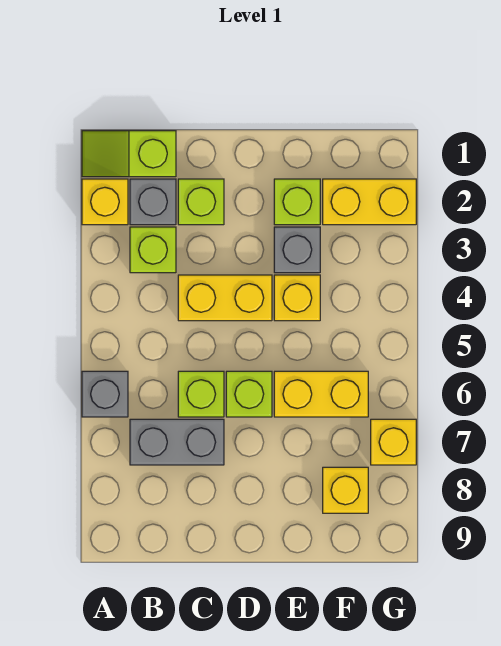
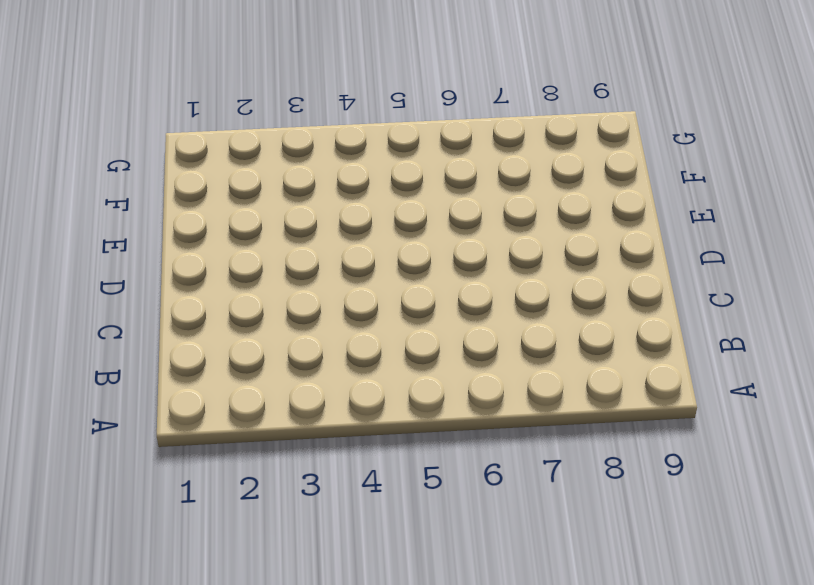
none -> lime slope A1:B1 level 1 top B
none -> yellow brick A2 level 1
none -> grey brick A6 level 1

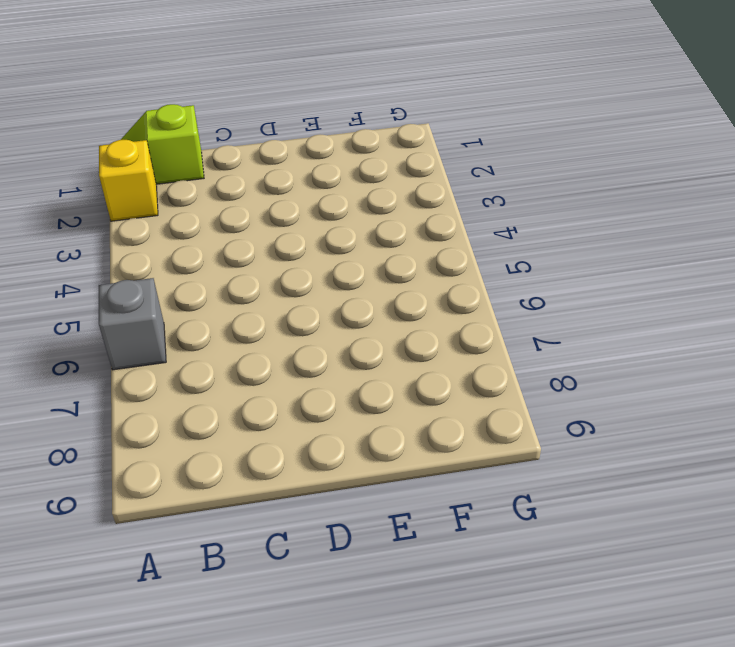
none -> grey brick B2 level 1
none -> lime brick B3 level 1
none -> grey brick B7:C7 level 1

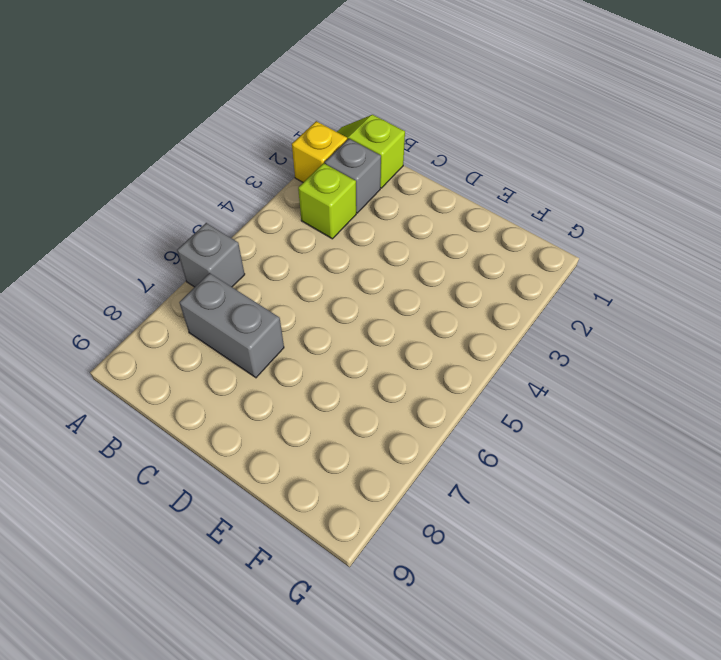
none -> lime brick C2 level 1
none -> yellow brick C4:D4 level 1
none -> lime brick C6 level 1

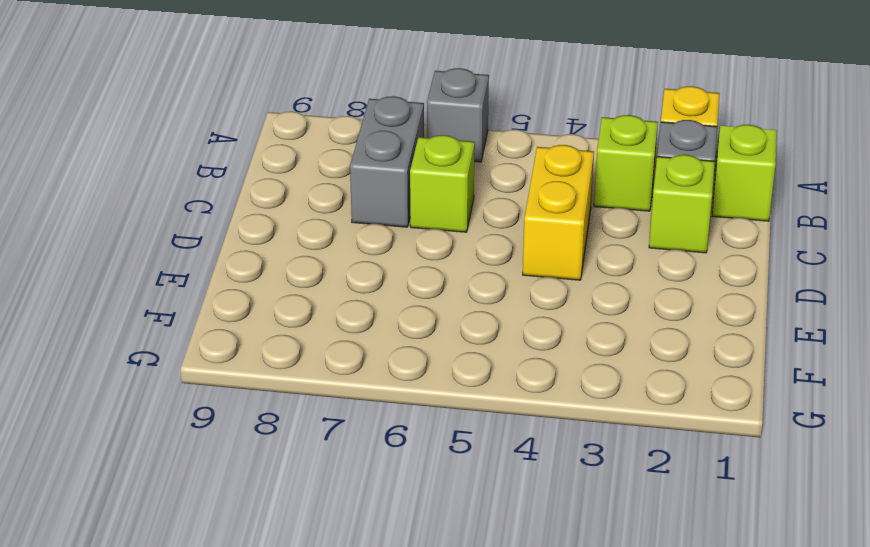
none -> lime brick D6 level 1
none -> lime brick E2 level 1
none -> grey brick E3 level 1

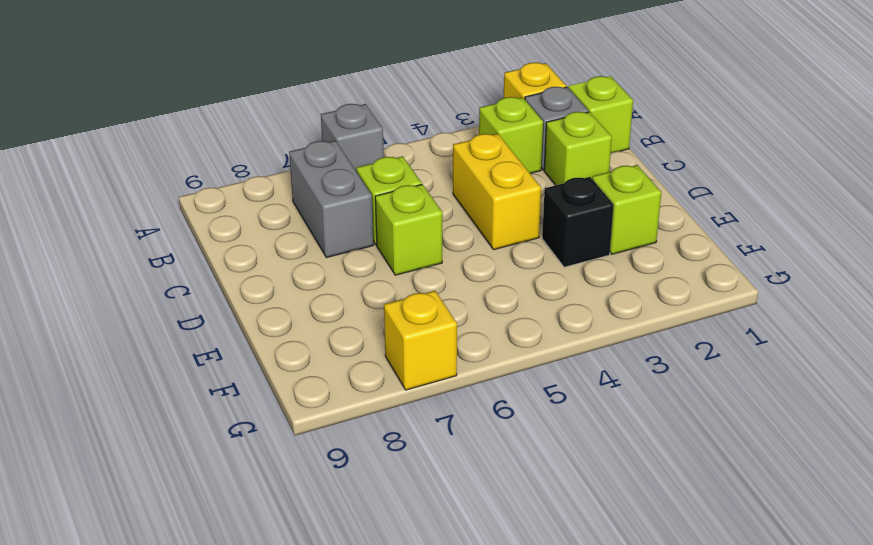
black brick E3 level 1 -> grey brick E3 level 1
none -> yellow brick E4 level 1
none -> yellow brick E6:F6 level 1
none -> yellow brick F2:G2 level 1

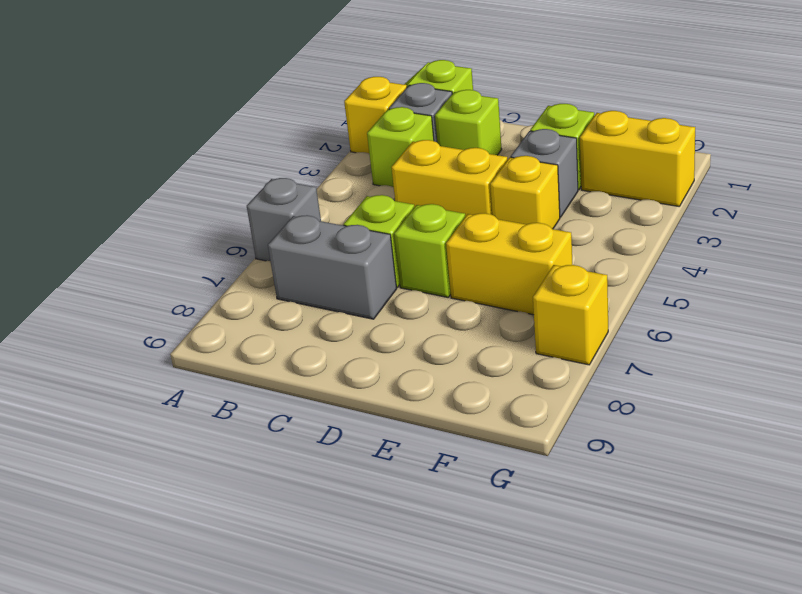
none -> yellow brick F8 level 1

